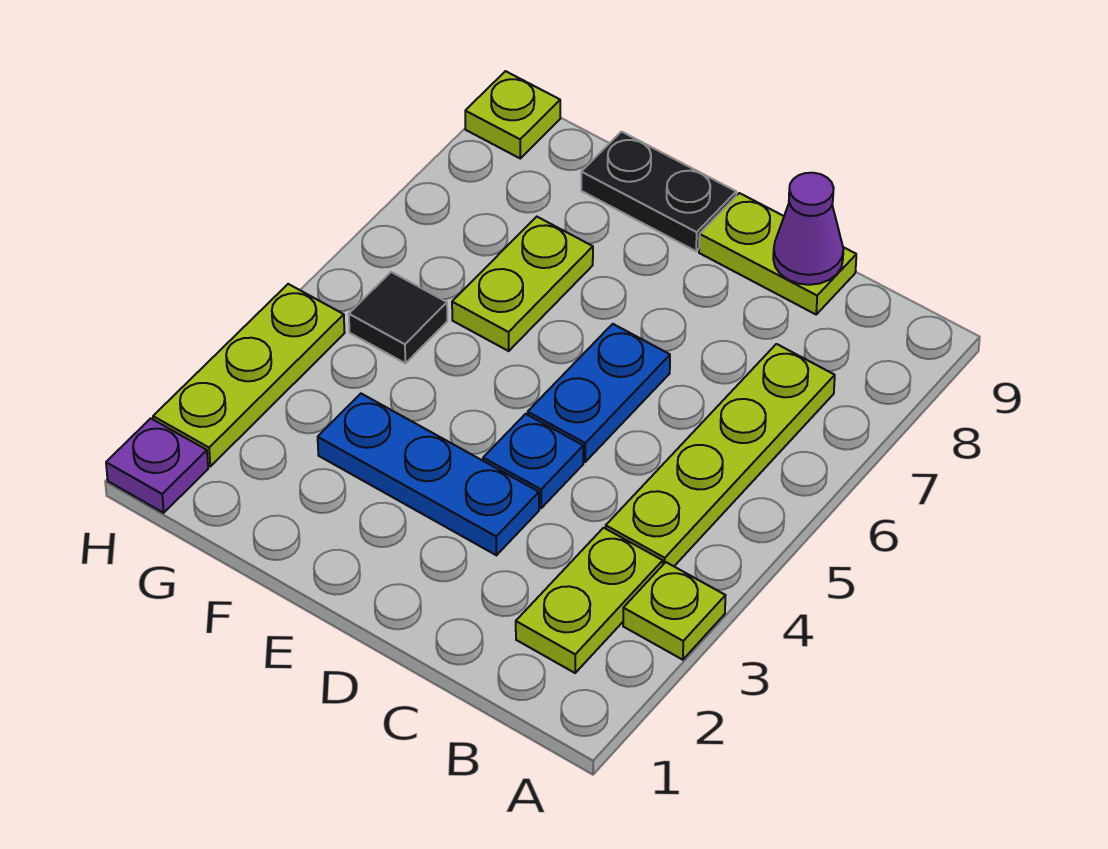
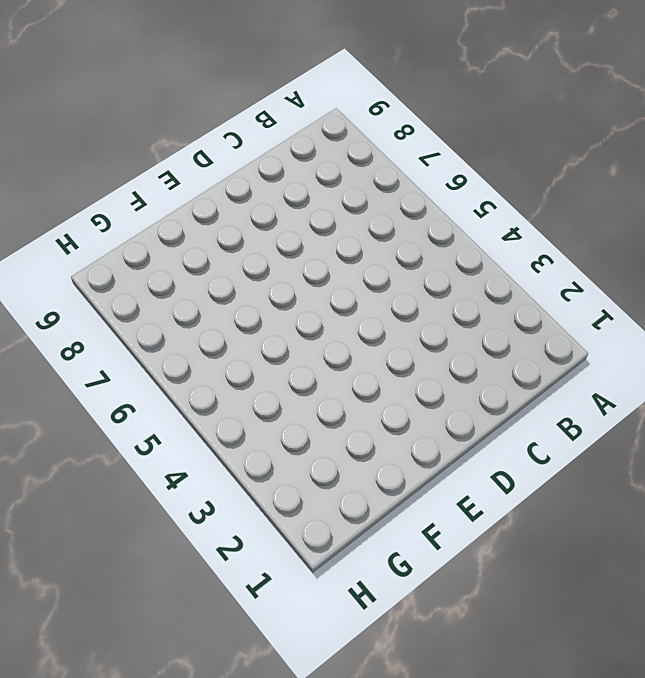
none -> lime plate A3 level 1
none -> lime plate B2:B3 level 1
none -> lime plate B4:B7 level 1

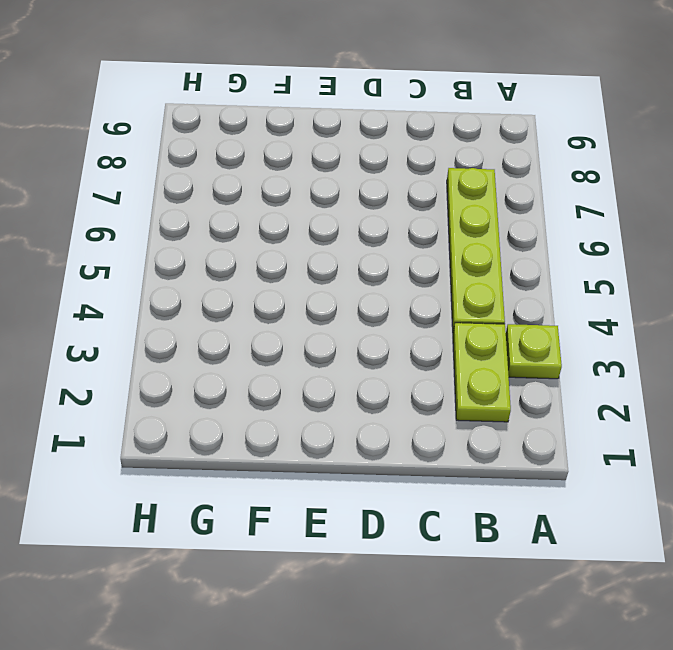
none -> lime plate C9:D9 level 1
none -> blue plate D3:F3 level 1
none -> blue plate D4 level 1

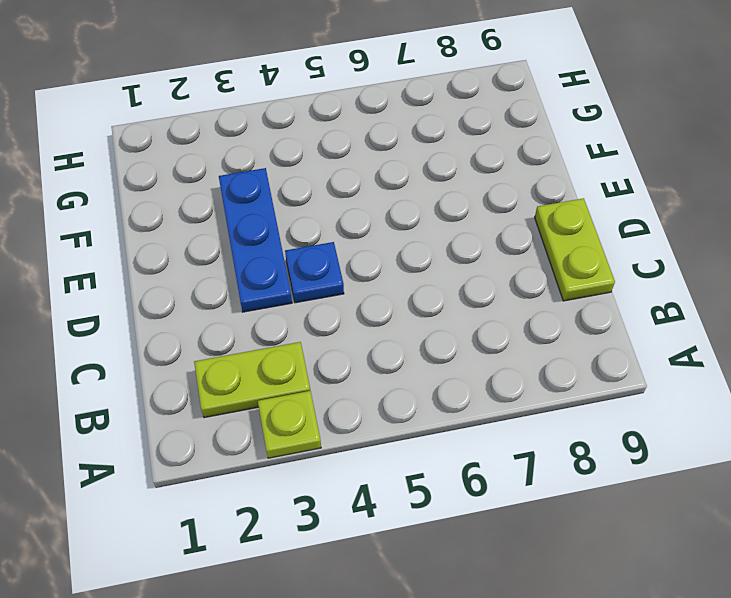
none -> lime plate B4:B7 level 1
none -> blue plate D5:D6 level 1
none -> black plate E9:F9 level 1

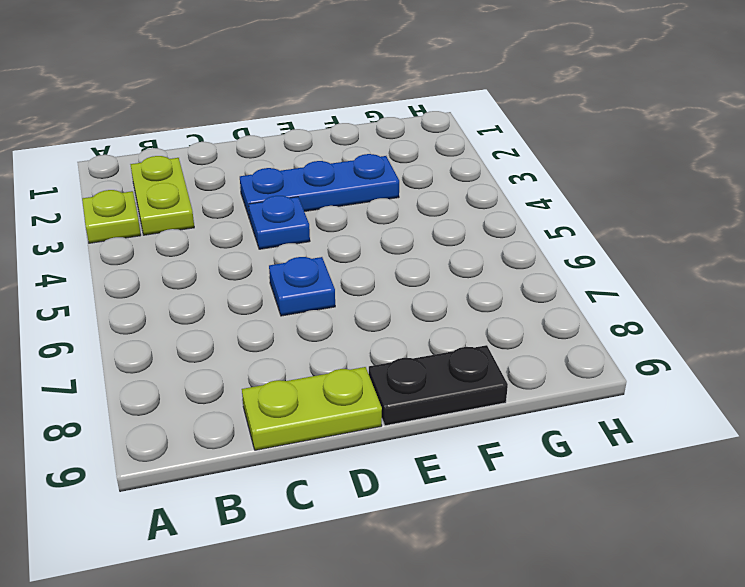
blue plate D6 level 1 -> blue plate D5:D6 level 1
none -> lime plate B4:B7 level 1
none -> lime plate F6:F7 level 1
none -> black tile G5 level 1

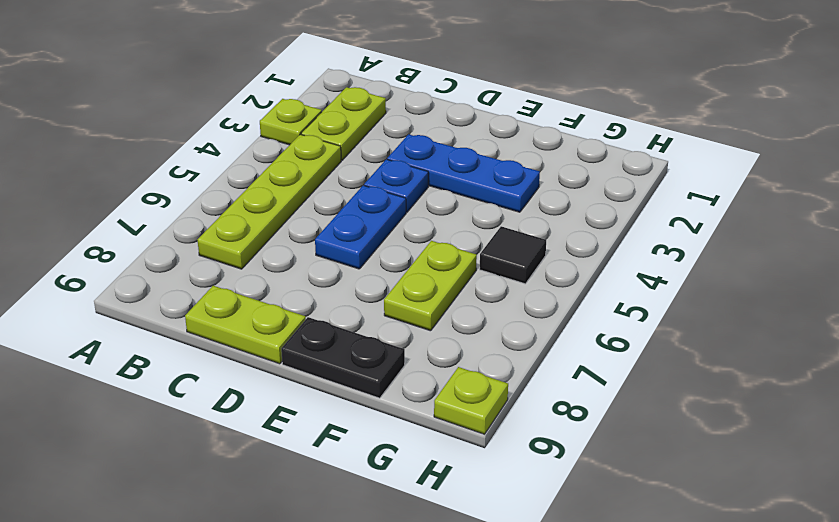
none -> purple plate H1 level 1
none -> lime plate H2:H4 level 1
none -> purple cone C9 level 2

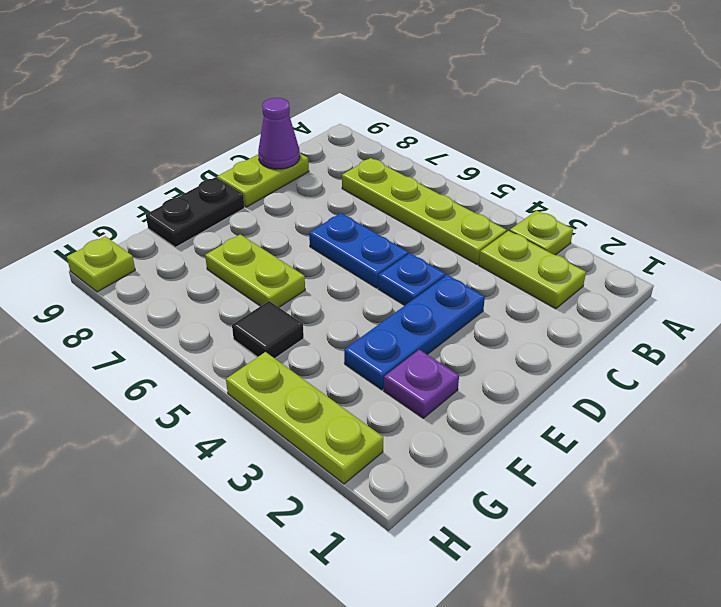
purple plate F2 level 1 -> purple plate H1 level 1

